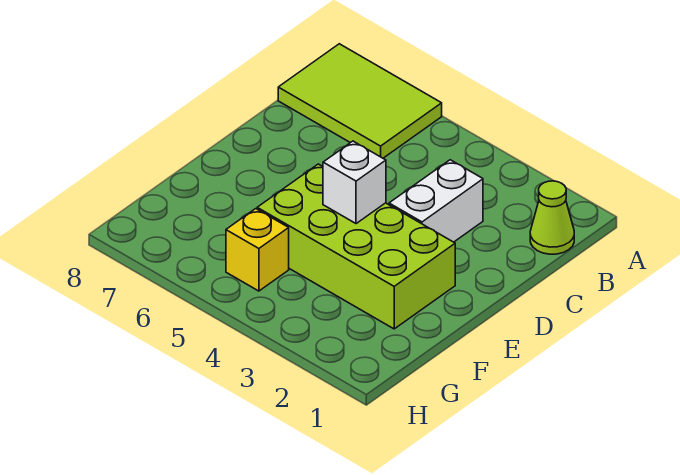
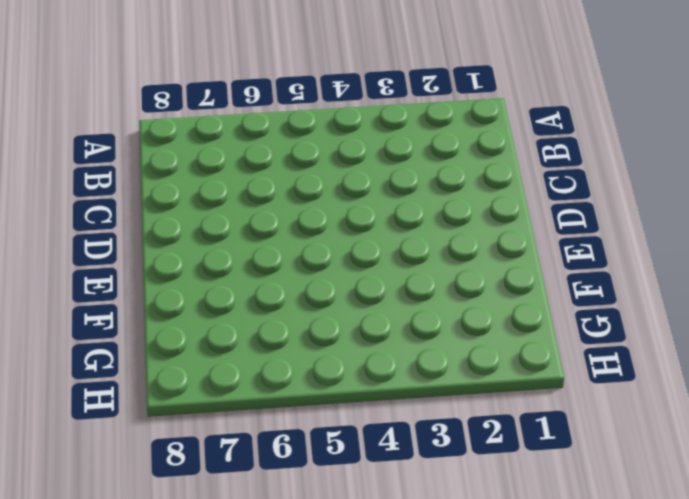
none -> lime tile A6:B8 level 1
none -> lime cone B1 level 1

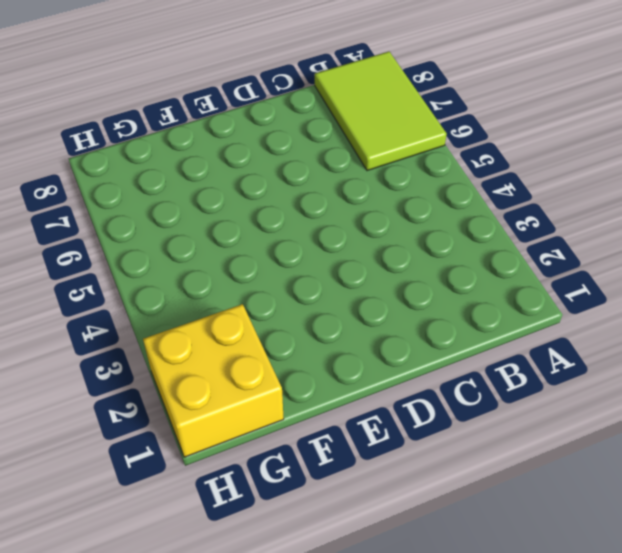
yellow brick G1:H2 level 1 -> none
none -> lime cone B1 level 1
none -> white brick C3:D3 level 1

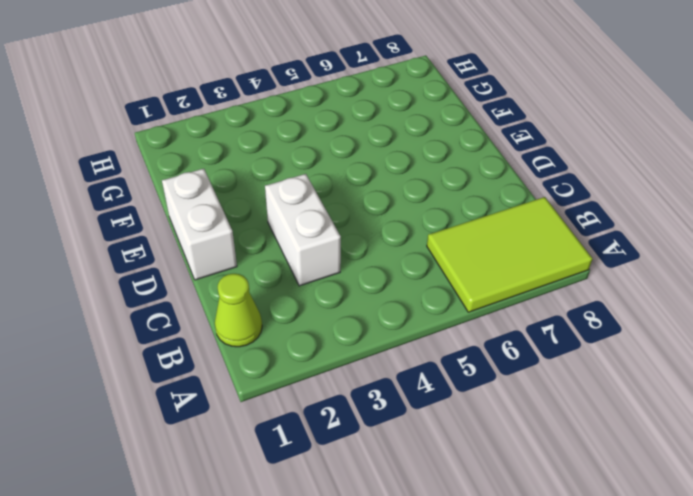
white brick D1:E1 level 1 -> none
none -> lime brick E2:F5 level 1
none -> yellow brick G5 level 1

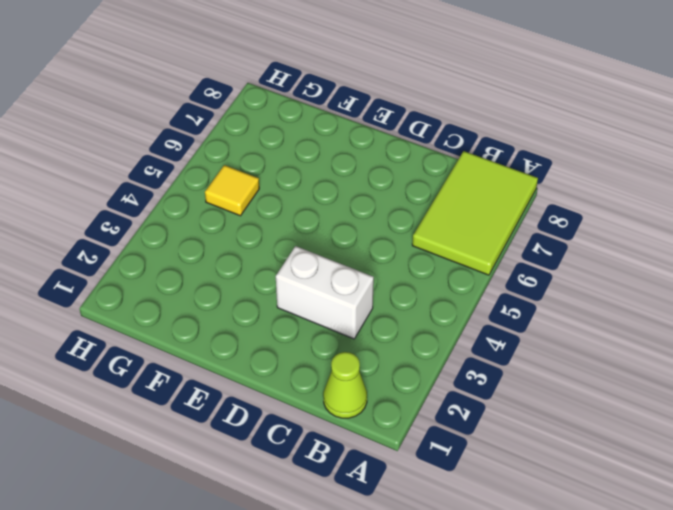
yellow tile G5 level 1 -> yellow brick G5 level 1
none -> lime brick E2:F5 level 1
none -> white brick E4 level 2

